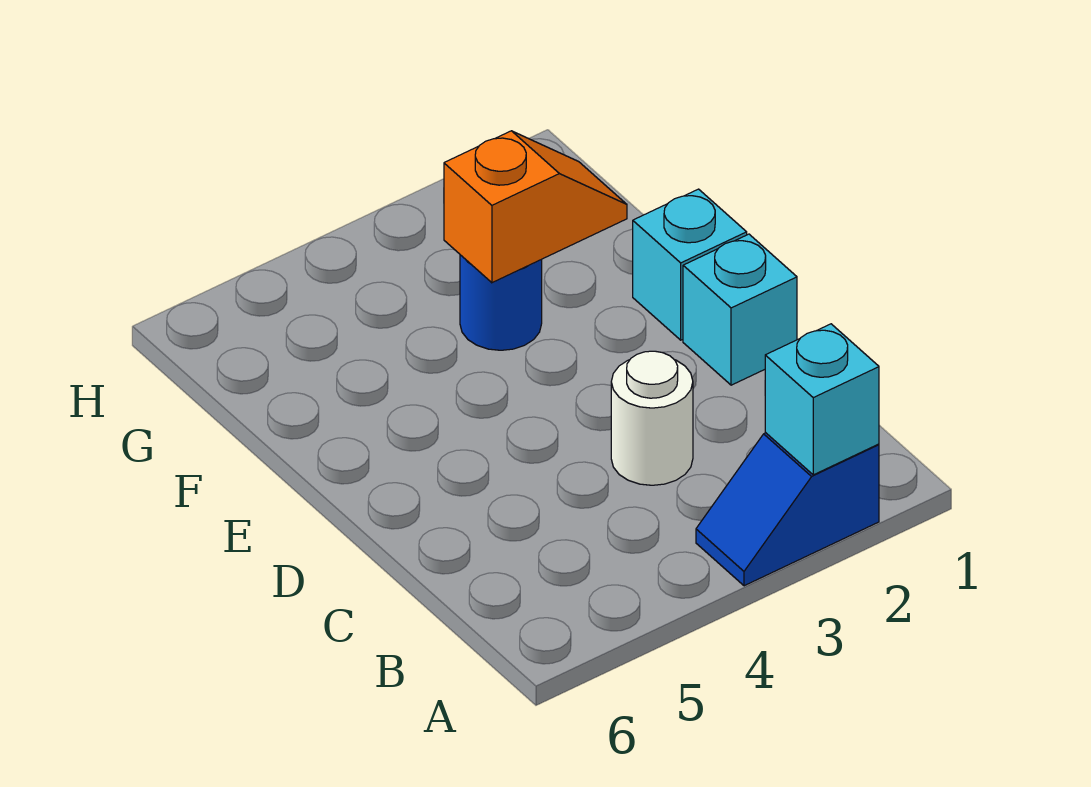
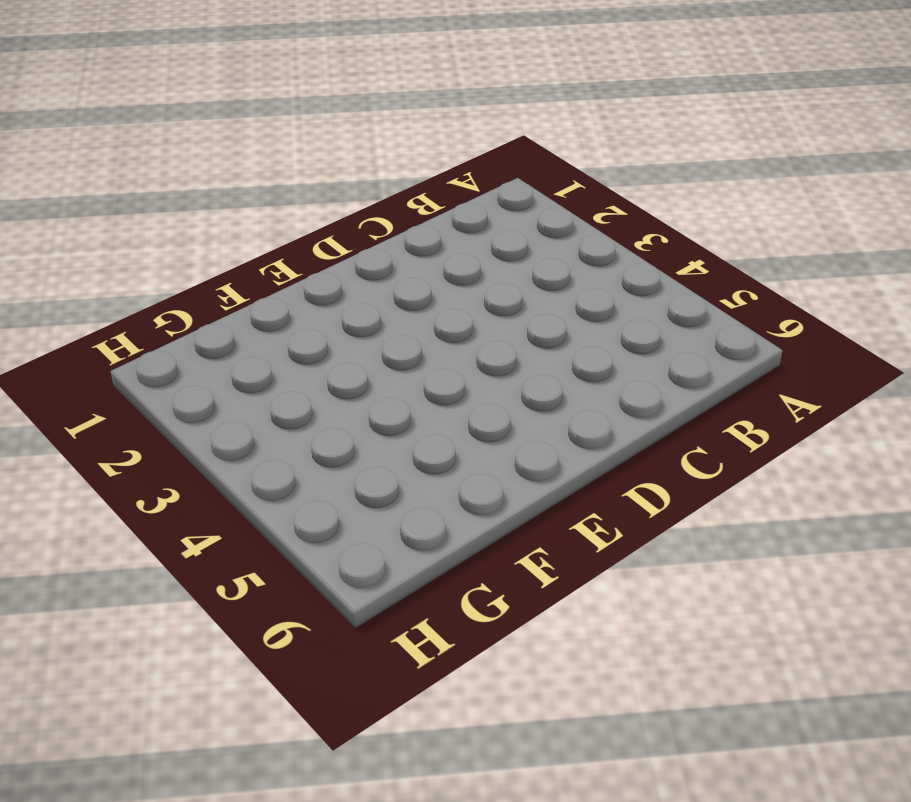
none -> blue slope A2:A3 level 1 top 2
none -> white round brick C3 level 1

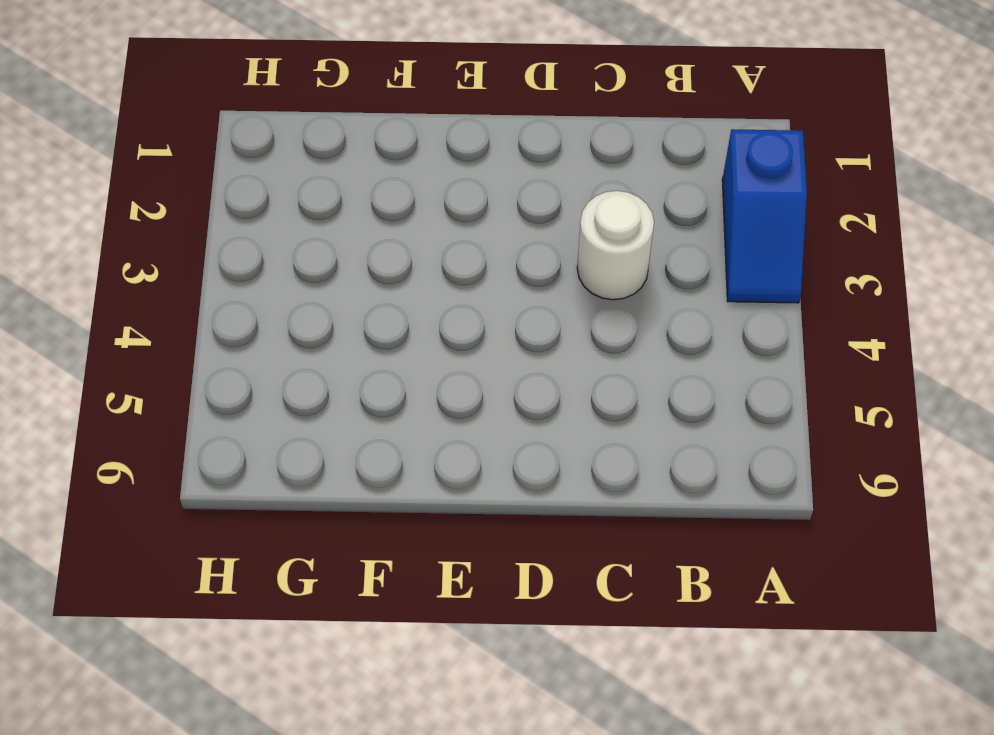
none -> cyan brick D1 level 1
none -> cyan brick E1 level 1

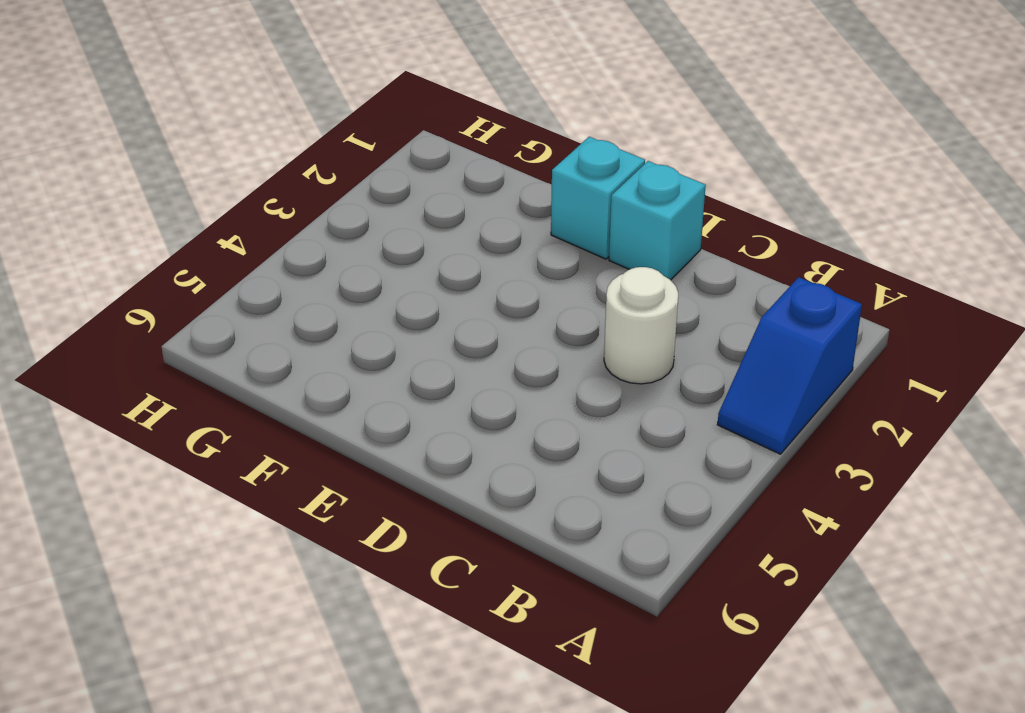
none -> blue round brick F3 level 1
none -> cyan brick A2 level 2

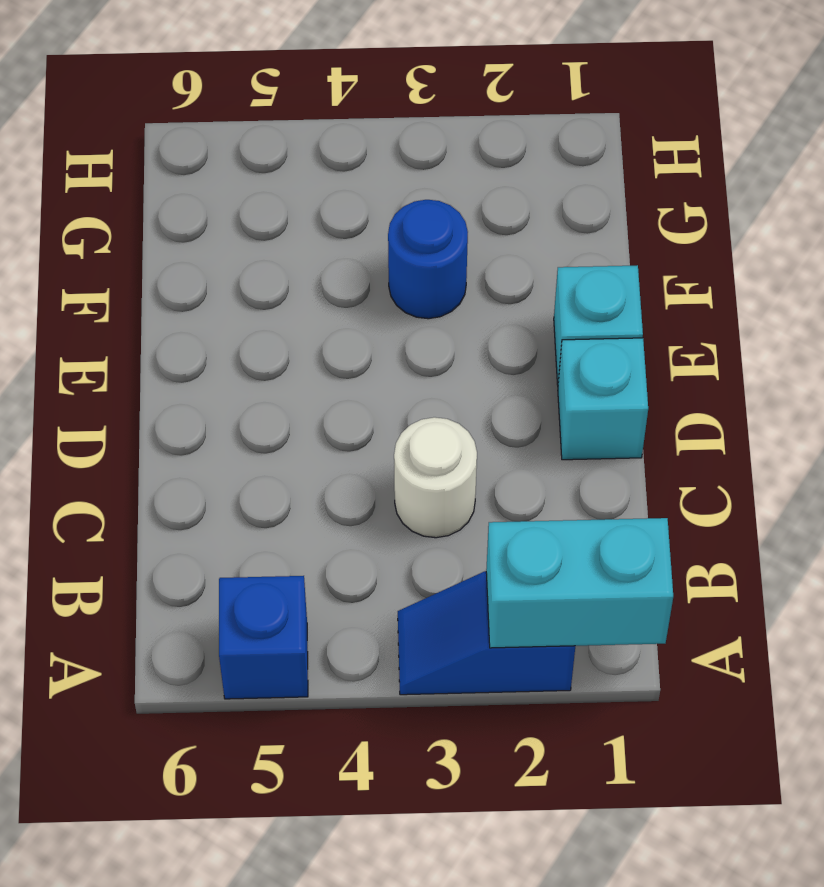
cyan brick A1:A2 level 2 -> cyan brick A2 level 2
blue brick A5 level 1 -> none
none -> orange slope F2:F3 level 2 top 3

